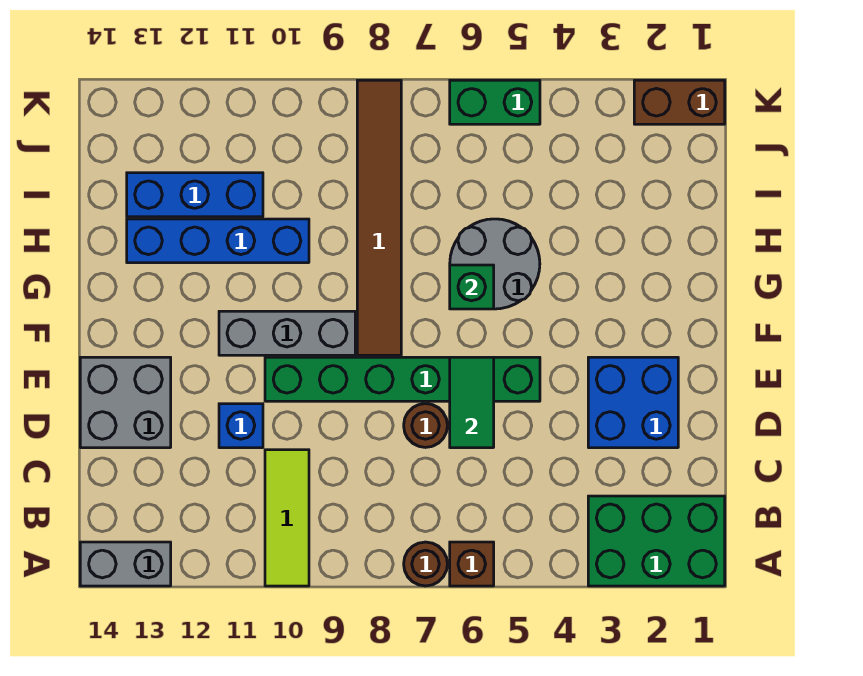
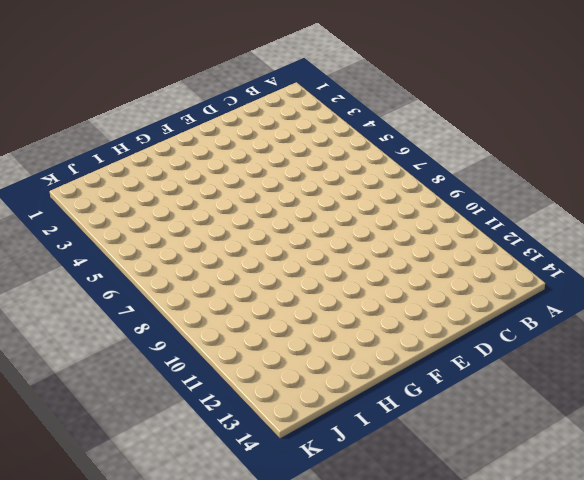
none -> green brick A1:B3 level 1
none -> brown brick A6 level 1
none -> brown round brick A7 level 1

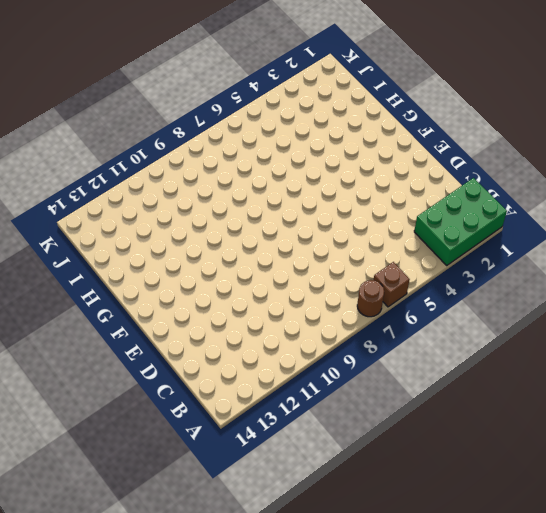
none -> lime tile A10:C10 level 1
none -> grey brick A13:A14 level 1
none -> blue brick D2:E3 level 1

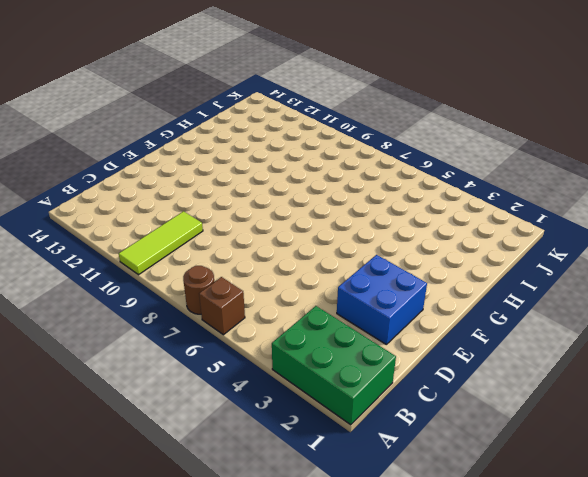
none -> grey brick A13:A14 level 1
none -> brown round brick D7 level 1
none -> blue brick D11 level 1

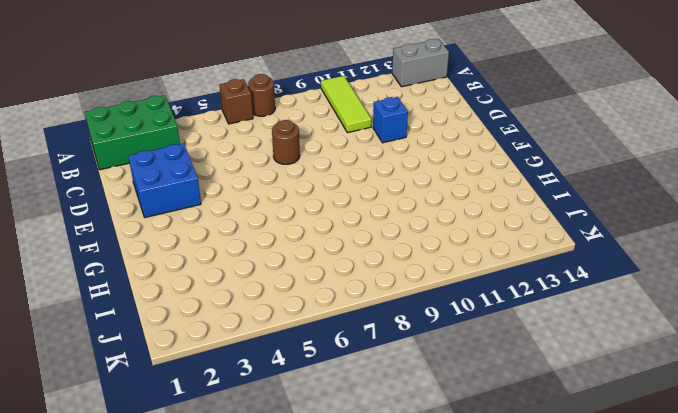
none -> grey brick D13:E14 level 1
none -> green brick E5:E10 level 1
none -> brown tile F8:K8 level 1

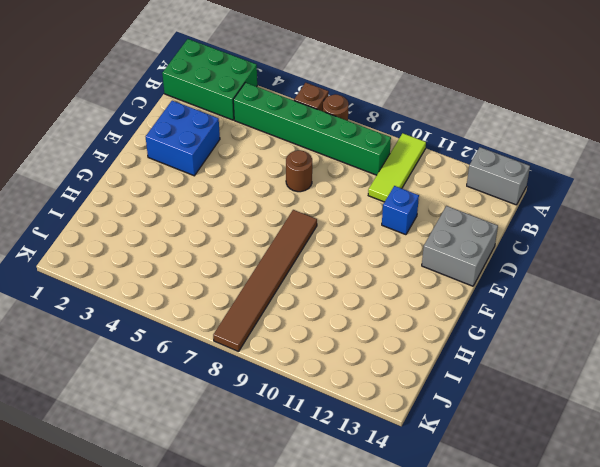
green brick B4:B9 level 1 -> green brick E5:E10 level 1
none -> grey brick F9:F11 level 1
none -> grey round brick G5:H6 level 1
none -> blue brick H10:H13 level 1

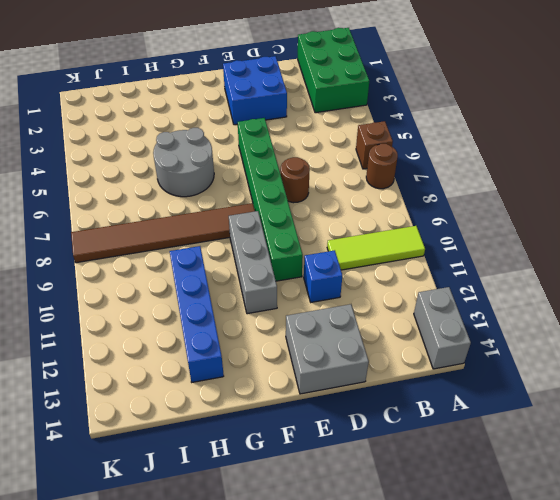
none -> blue brick I11:I13 level 1
none -> brown brick K1:K2 level 1
none -> green brick K5:K6 level 1

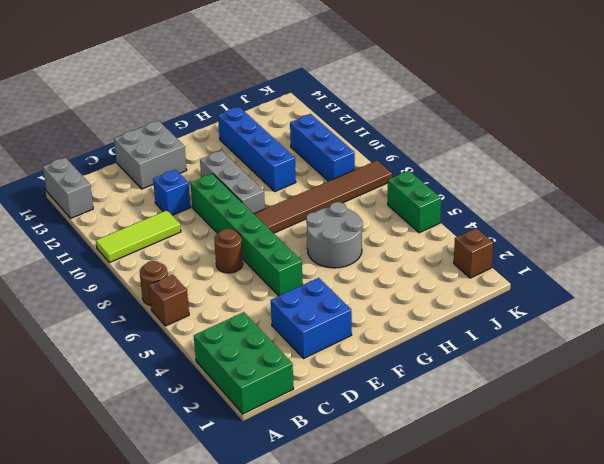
blue brick J9:J11 level 1 -> blue brick I11:I13 level 1
brown brick K2 level 1 -> brown brick K1:K2 level 1
none -> green tile D6:E6 level 2
none -> green brick G6 level 2

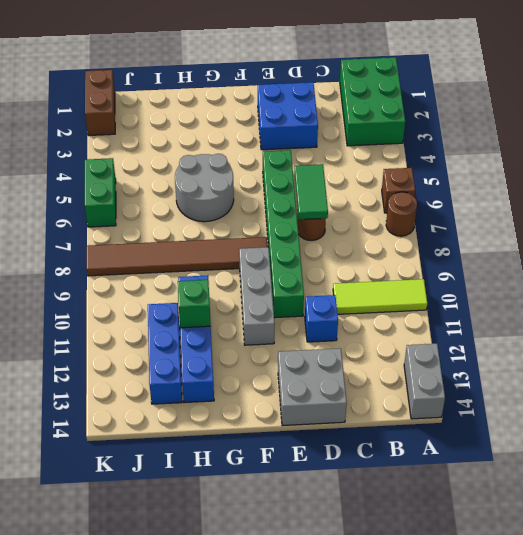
green tile D6:D7 level 2 -> green tile D6:E6 level 2
green brick H11 level 2 -> green brick G6 level 2

